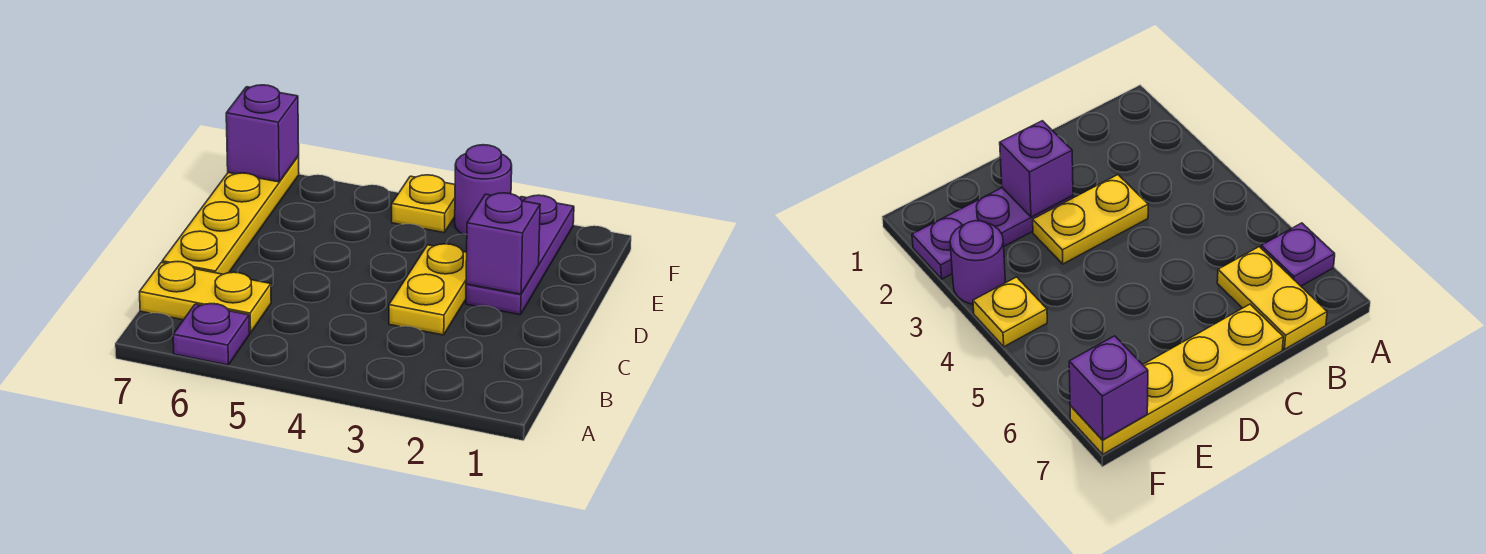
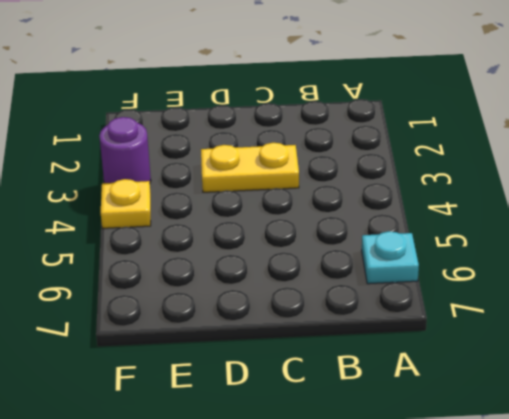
cyan plate A6 level 1 -> purple plate A6 level 1
none -> yellow plate B6:B7 level 1
none -> yellow plate C7:F7 level 1

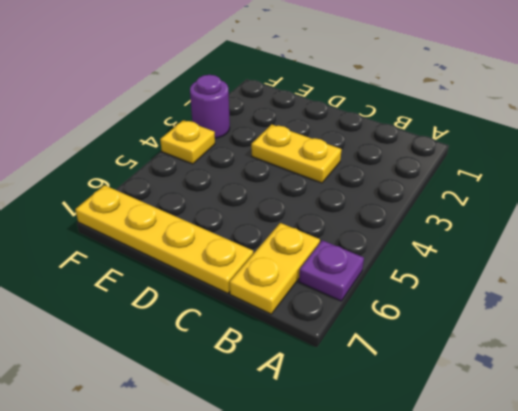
none -> purple plate D2:F2 level 1
none -> purple brick D2 level 2

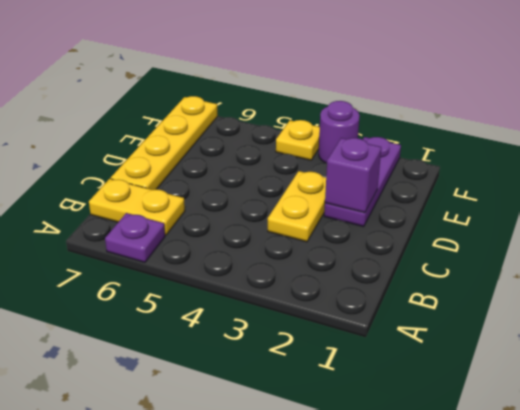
none -> purple brick F7 level 2

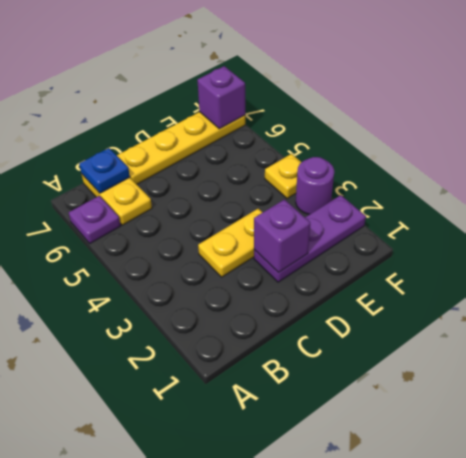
blue plate B7 level 2 -> none

